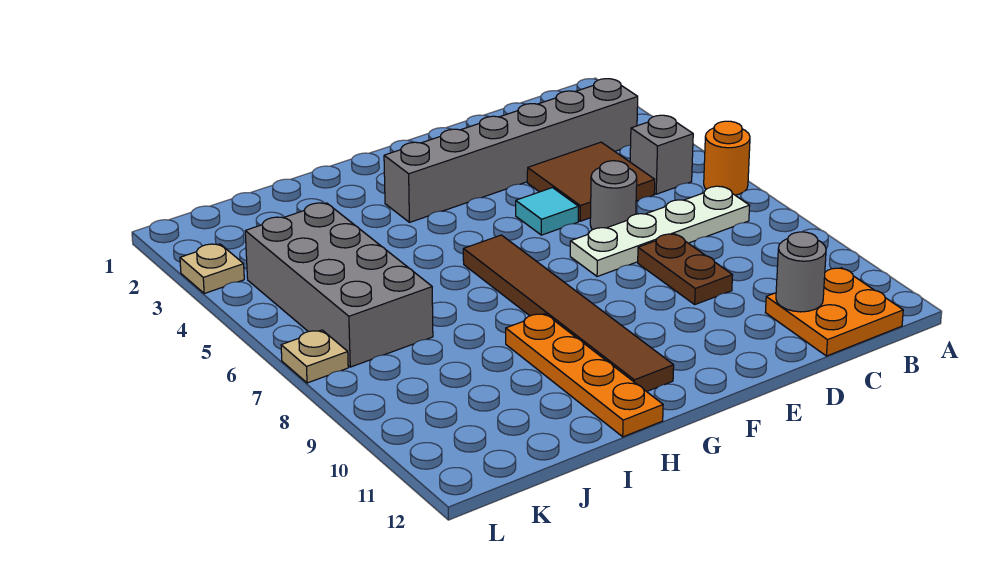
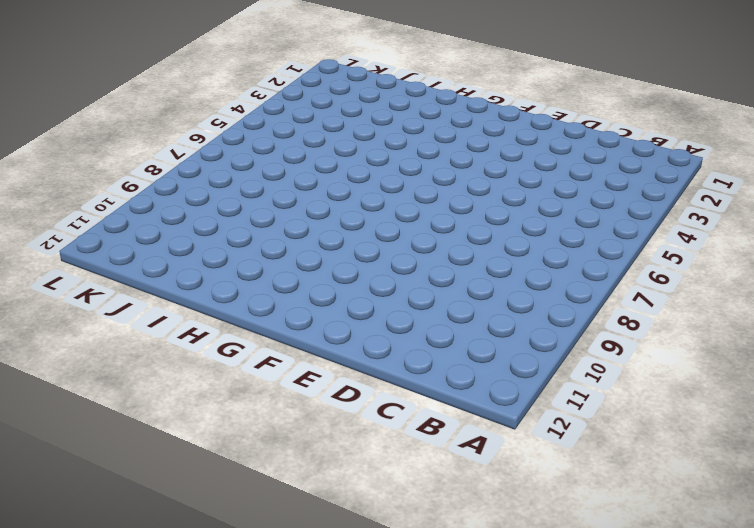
none -> orange round brick A6 level 1
none -> grey brick B3:G3 level 1
none -> grey brick B5 level 1

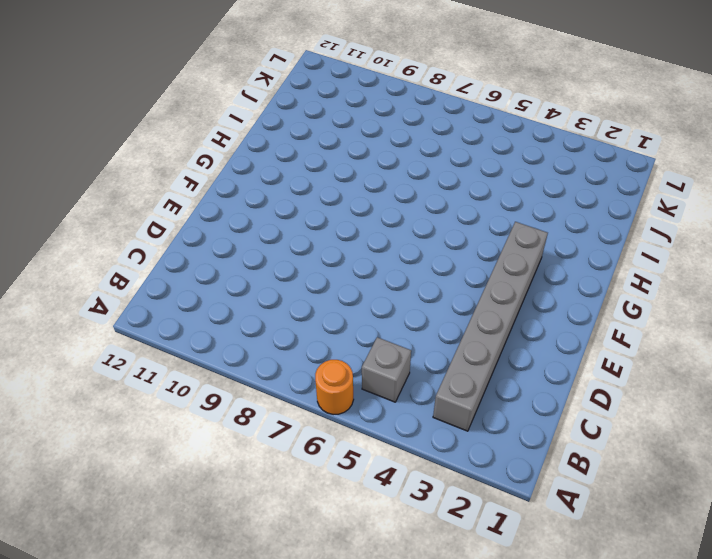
none -> white plate B7:E7 level 1
none -> orange plate B11:C12 level 1
none -> brown tile C4:D5 level 1

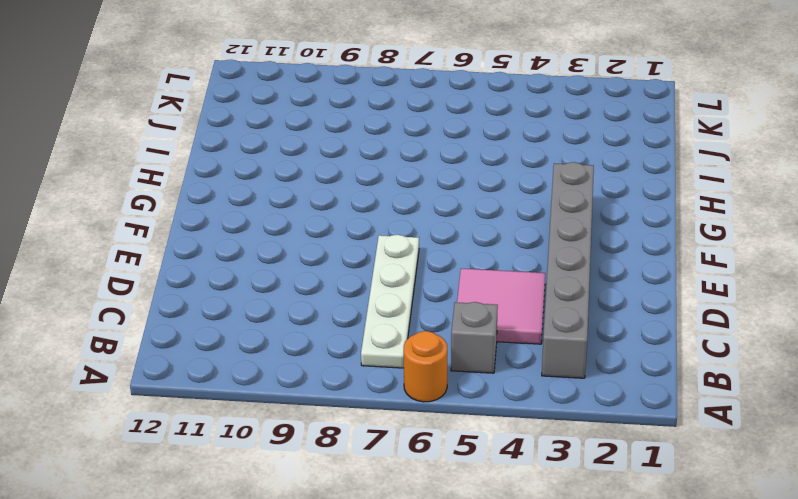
pink tile C4:D5 level 1 -> brown tile C4:D5 level 1
none -> orange plate B11:C12 level 1
none -> grey round brick D6 level 1
none -> brown plate D8:D9 level 1

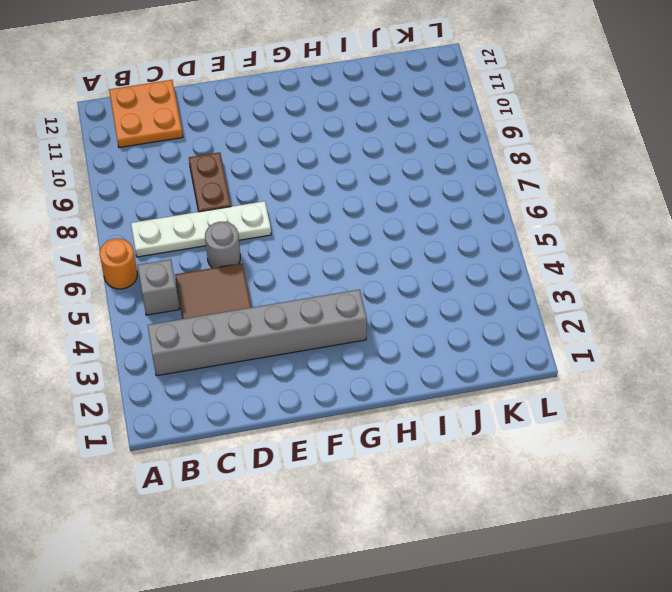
none -> cyan tile E5 level 1
none -> brown tile G6:G11 level 1
none -> orange plate H9:H12 level 1

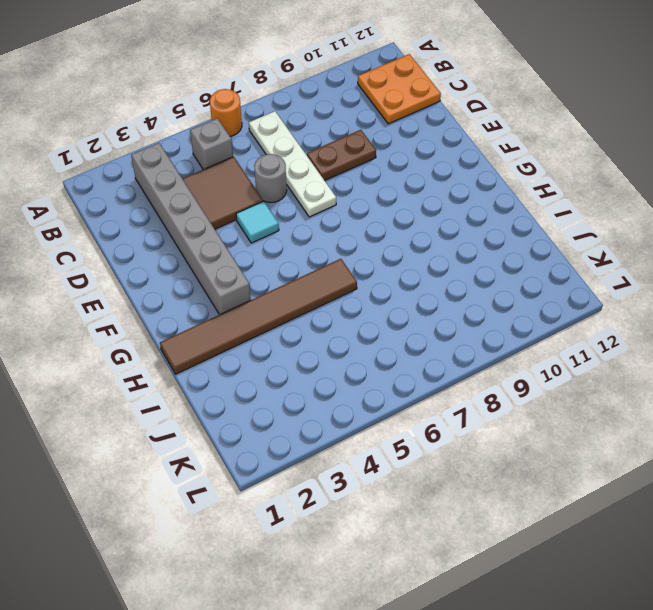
brown tile H1:H6 level 1 -> brown tile G6:G11 level 1
none -> orange plate H9:H12 level 1
none -> grey brick J4:K7 level 1
none -> tan plate L3 level 1

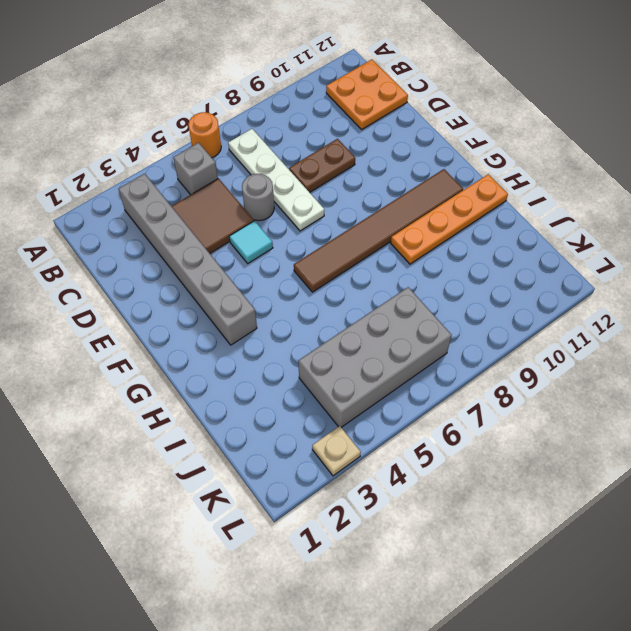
none -> tan plate L7 level 1
none -> grey round brick C11 level 2

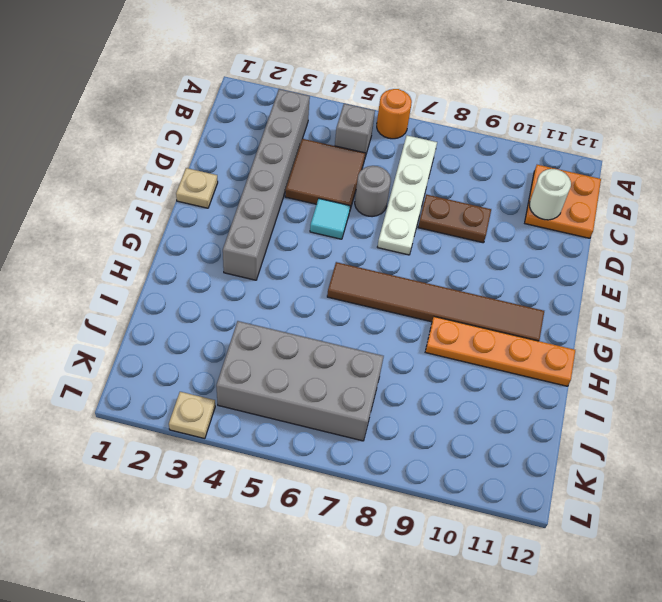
white round brick C11 level 2 -> grey round brick C11 level 2
tan plate E1 level 1 -> tan plate L7 level 1

